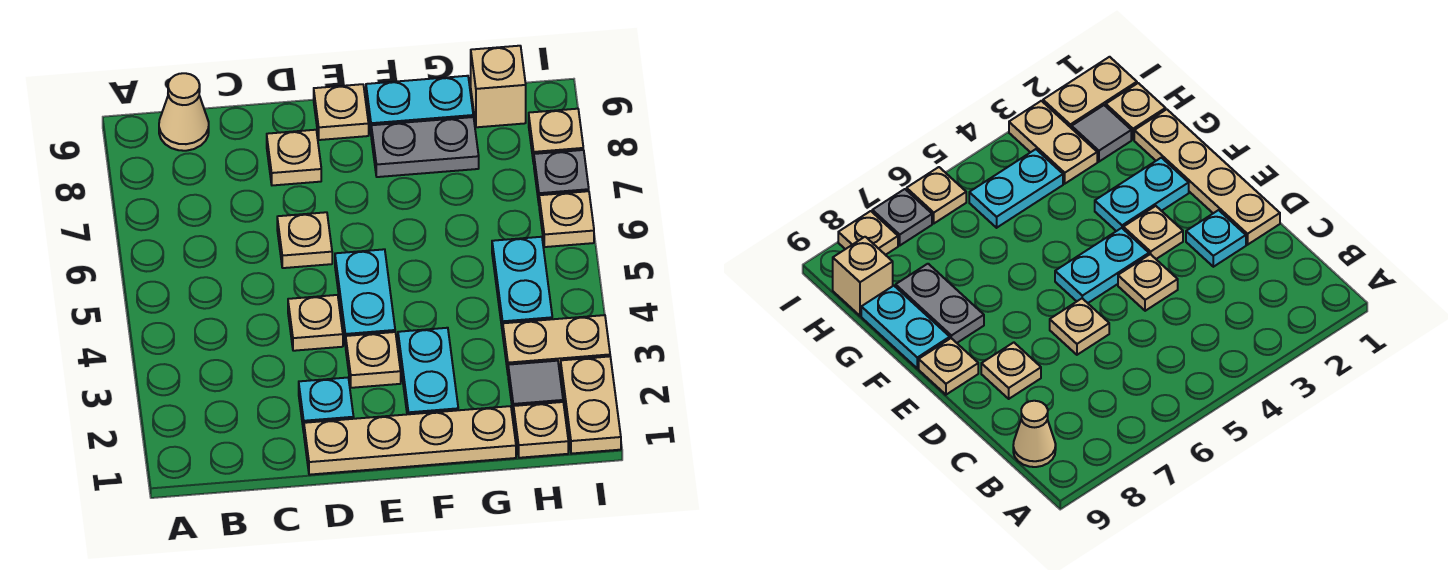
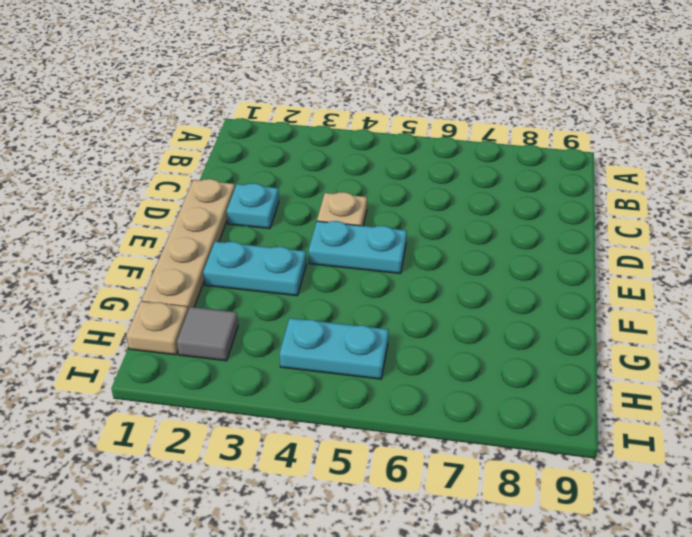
none -> tan cone B9 level 1
none -> tan plate D6 level 1
none -> tan plate D8 level 1

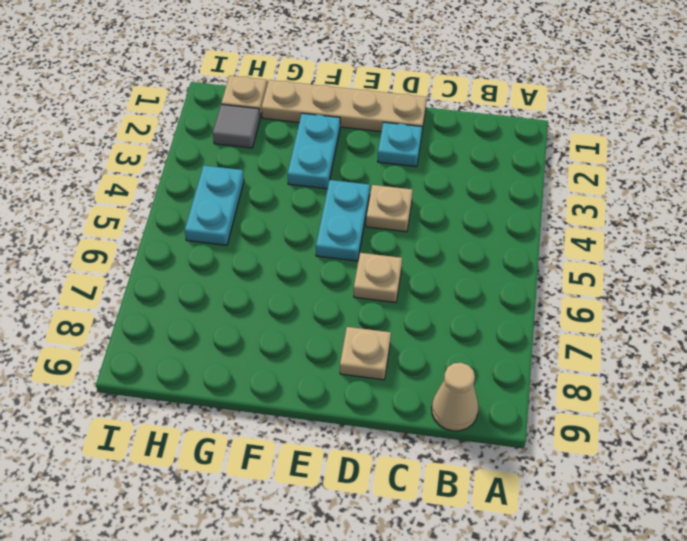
none -> tan plate E3 level 1
none -> tan plate E9 level 1
none -> grey plate F8:G8 level 1

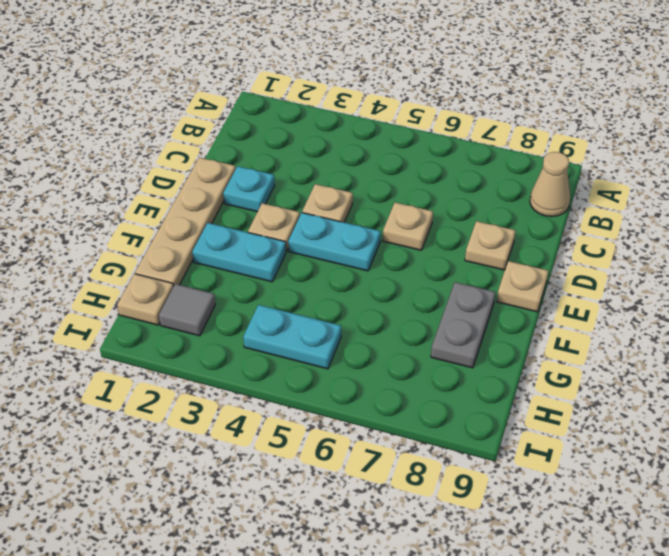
none -> cyan plate F9:G9 level 1
none -> tan plate H3:I3 level 1
none -> tan brick H9 level 1

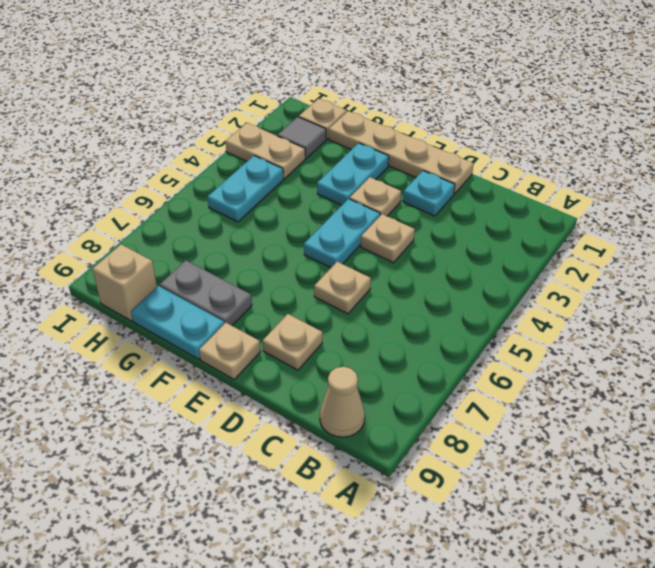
none -> tan plate I1:I2 level 1
none -> tan plate I6 level 1
none -> grey plate I7 level 1

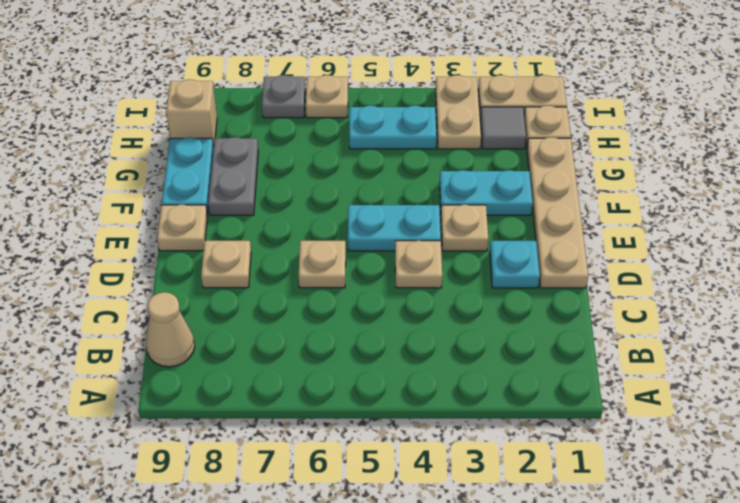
none -> tan plate I8 level 1

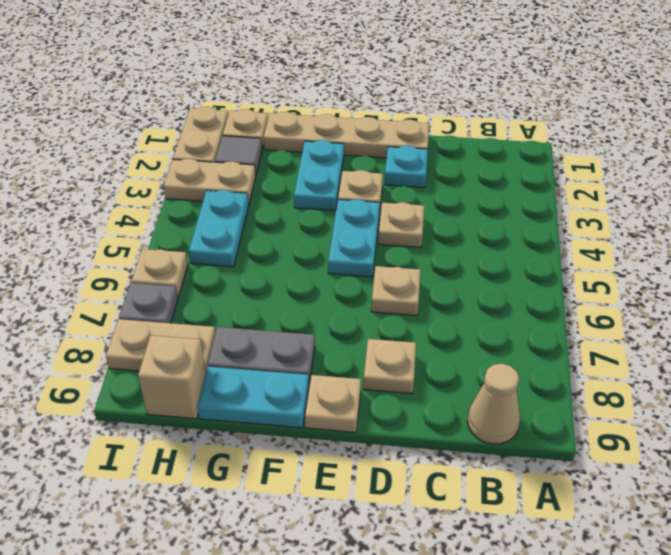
tan plate H8:I8 level 1 -> tan plate I8 level 1

